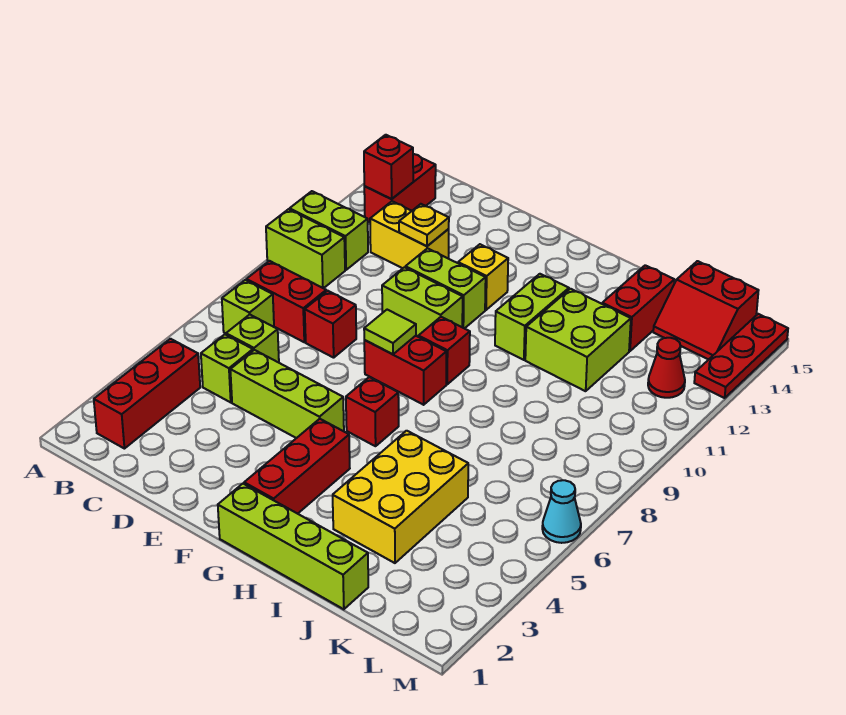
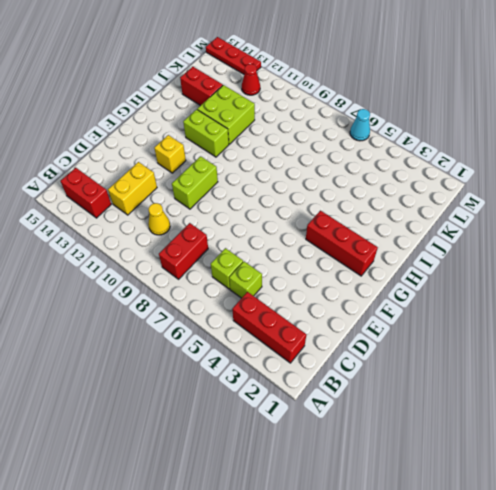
yellow cone C10 level 1 -> none
none -> lime brick A10:B10 level 1
none -> lime brick A11:B11 level 1
none -> lime brick B7 level 1
none -> lime brick D5:F5 level 1

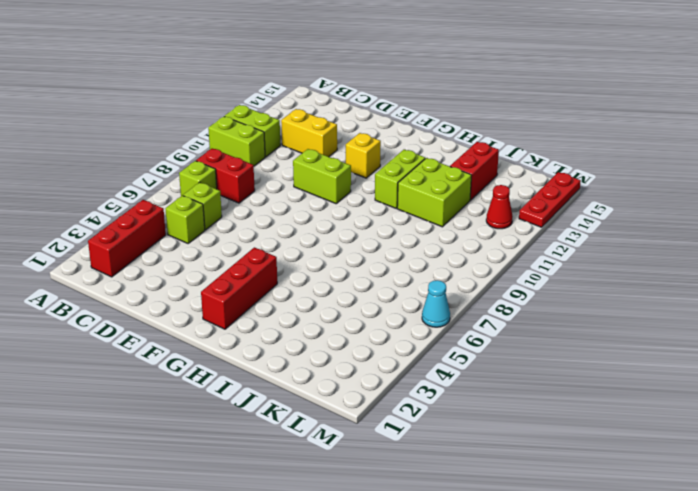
none -> red brick B13:B14 level 1
none -> lime brick D5:F5 level 1
none -> red brick D8 level 1
none -> lime brick E11:F11 level 1

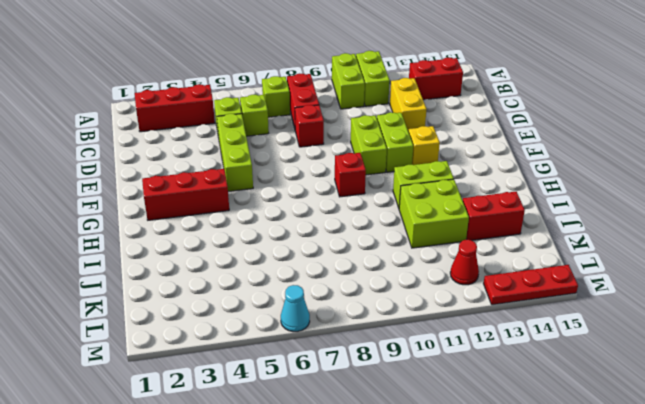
none -> red brick F8:G8 level 1
none -> lime brick G1:J1 level 1
none -> red brick G6 level 1
none -> yellow brick I3:J5 level 1

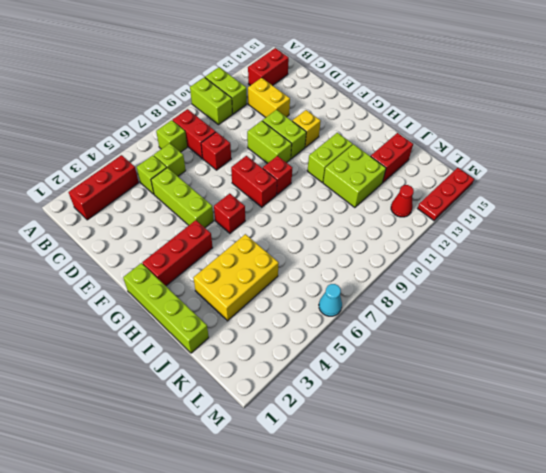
none -> red slope K14:L15 level 1 top 15
none -> red brick B13 level 2
none -> yellow plate D12 level 2
none -> lime tile F8 level 2

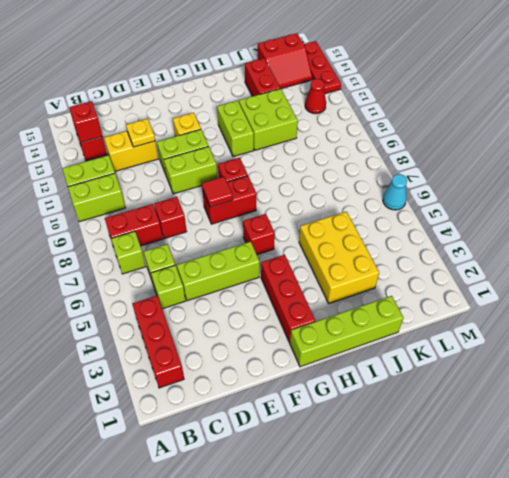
red tile F8 level 2 -> lime tile F8 level 2

